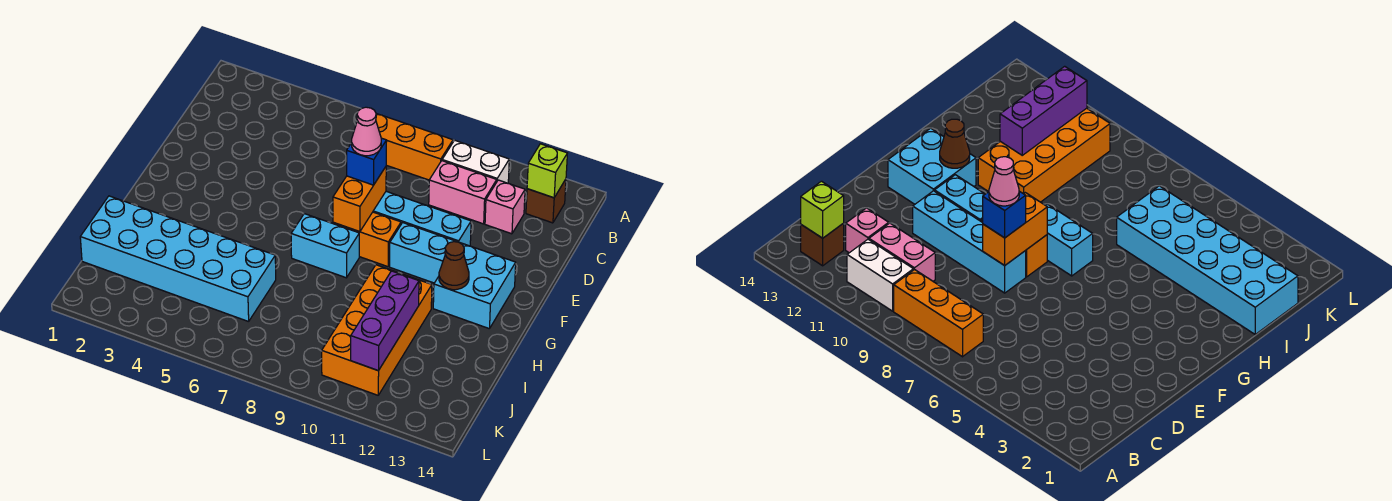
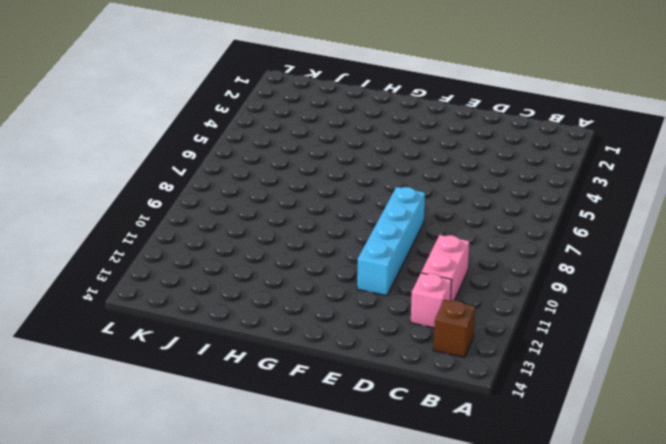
none -> orange brick B7:B9 level 1
none -> white brick B10:B11 level 1
none -> orange brick F8:F9 level 1

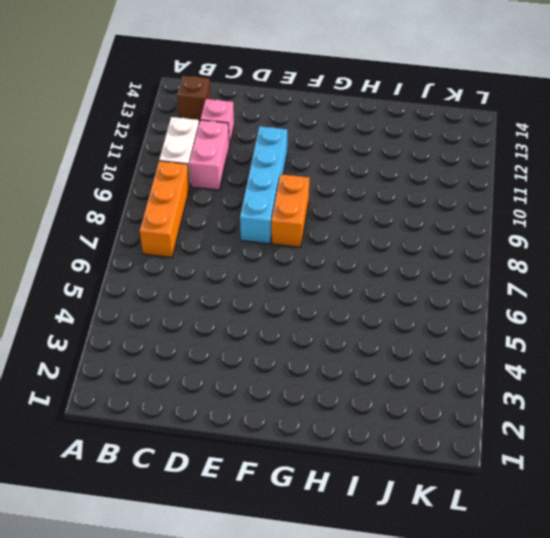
none -> cyan brick F10:F11 level 1
none -> cyan brick F12:G13 level 1
none -> cyan brick G7:G8 level 1

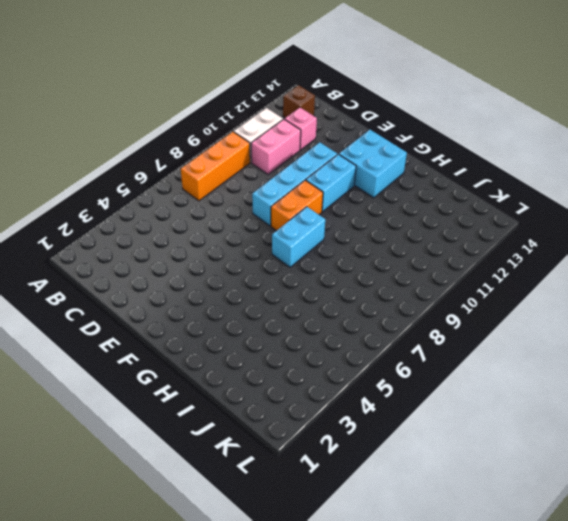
none -> orange brick H10:K11 level 1
none -> cyan brick I1:J6 level 1
none -> lime brick B13 level 2

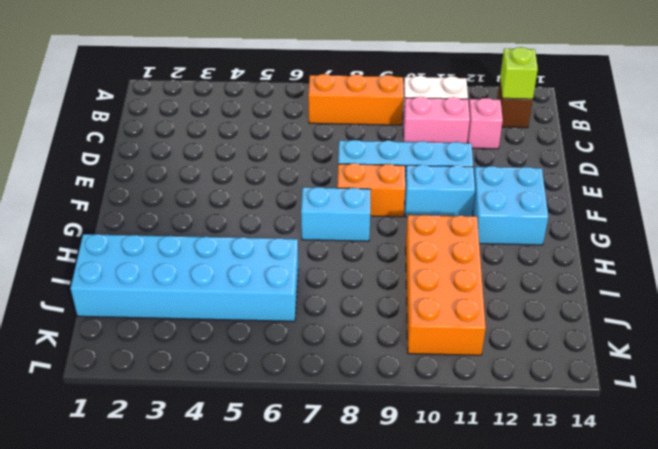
none -> orange brick E8:F8 level 2
none -> brown cone G12 level 2
none -> purple brick I11:K11 level 2

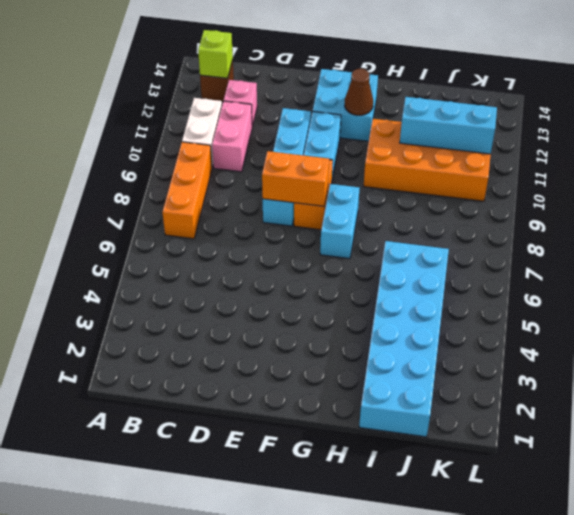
cyan brick I11:K11 level 2 -> purple brick I11:K11 level 2
none -> blue brick E8 level 3
none -> pink cone E8 level 4

